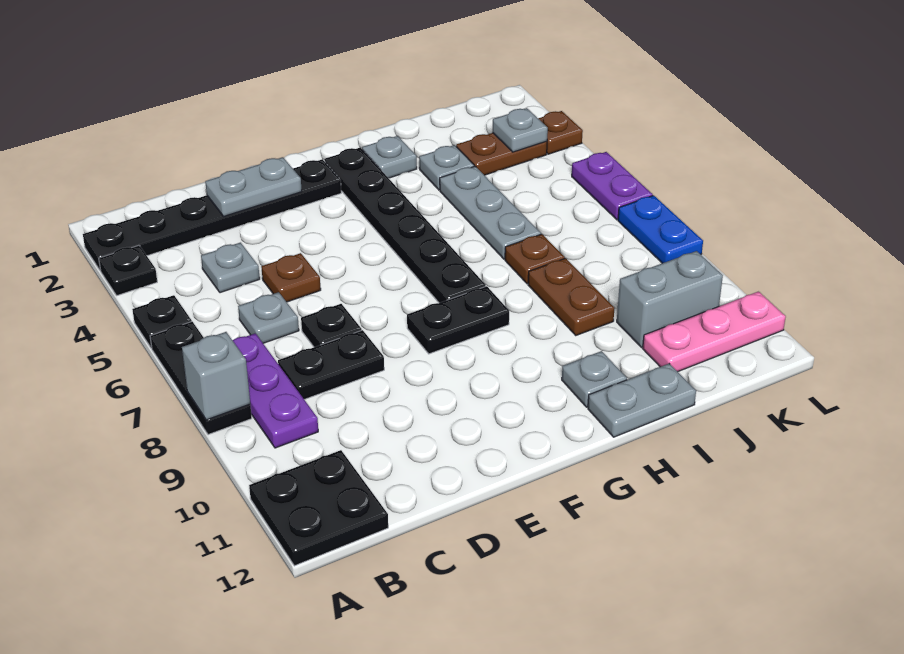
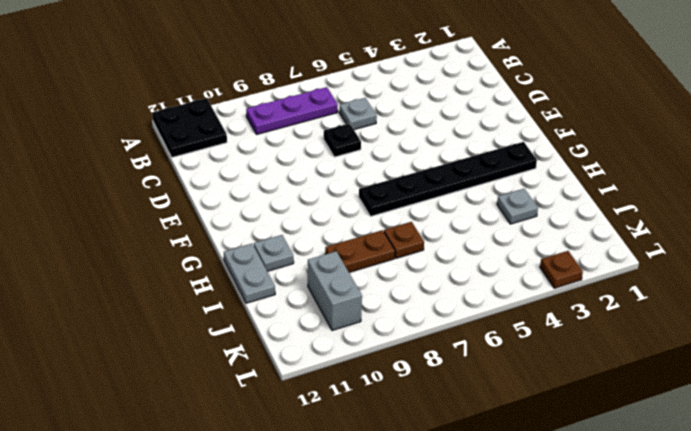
none -> black plate A2:F2 level 1
none -> black plate A3 level 1
none -> black plate A5 level 1

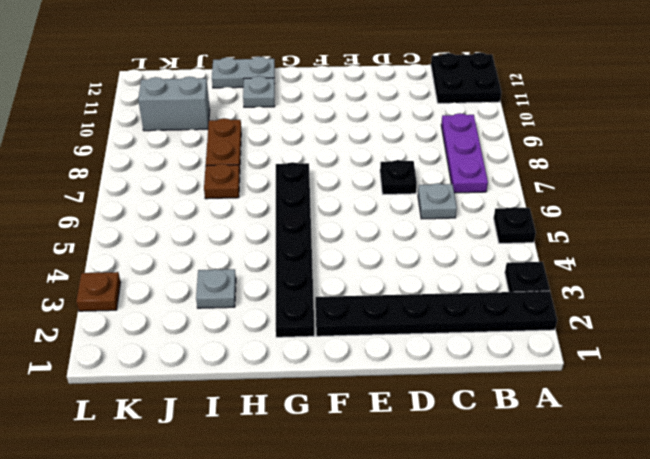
none -> black plate A6:A8 level 1
none -> grey plate C4 level 1
none -> black plate C8:D8 level 1

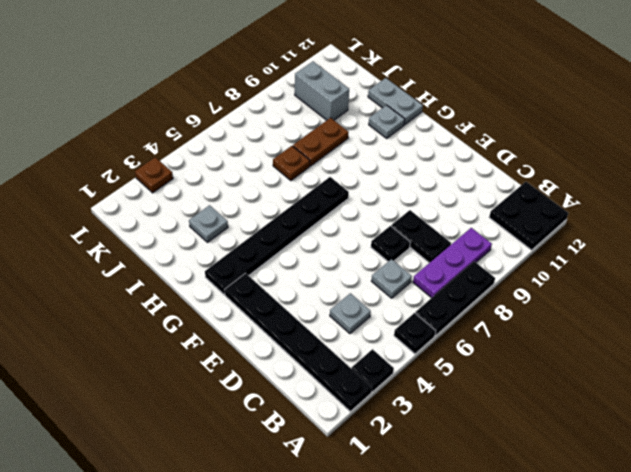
none -> brown plate D5 level 1
none -> black plate F8:G8 level 1
none -> grey plate H2 level 1

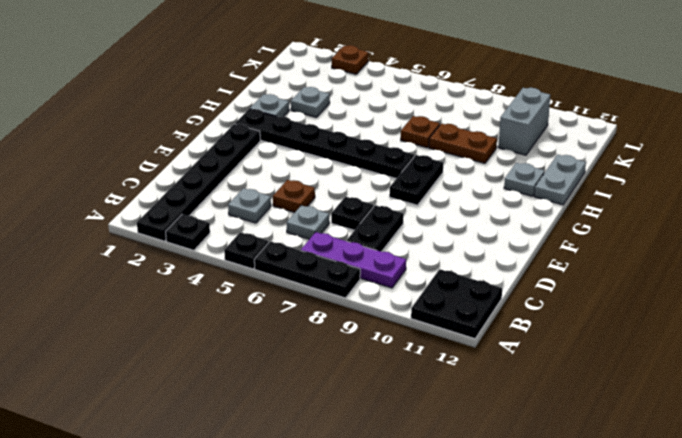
none -> grey plate I4:I6 level 1
none -> brown plate J3:K3 level 1
none -> pink plate J11:L11 level 1

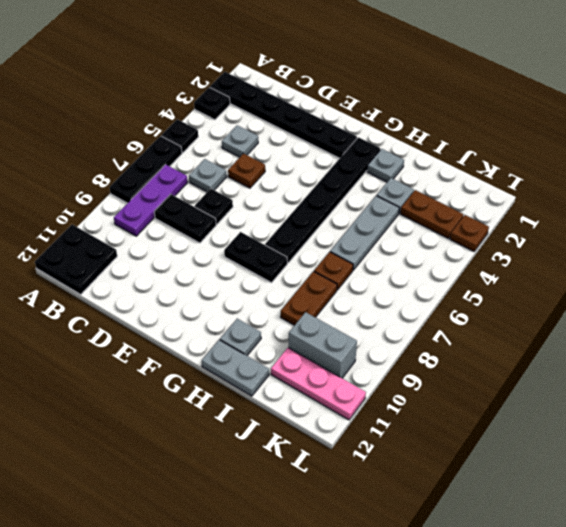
none -> purple plate L5:L6 level 1
none -> blue plate L7:L8 level 1
none -> grey brick A8 level 2

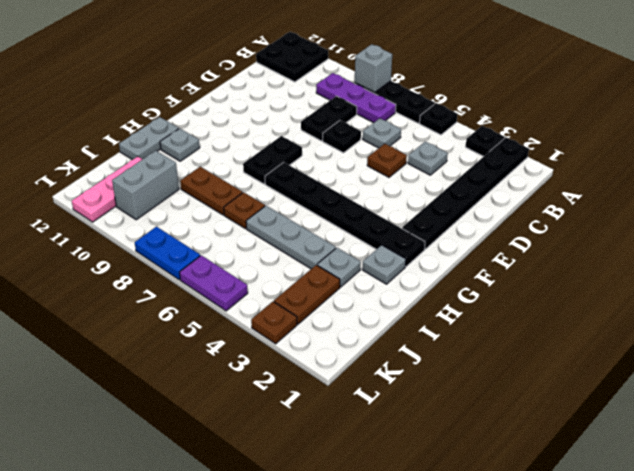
none -> grey plate D2:E2 level 2
none -> grey plate K3 level 2

